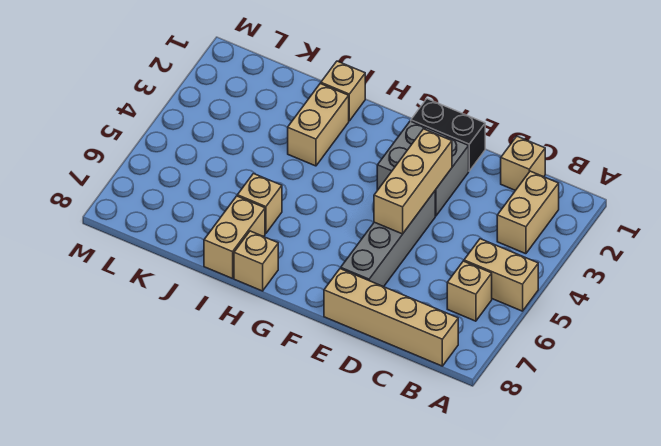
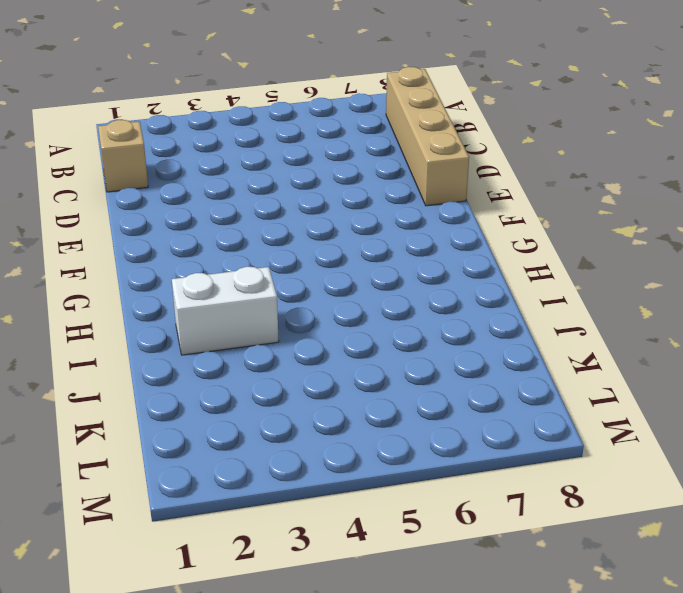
white brick I2:I3 level 1 -> tan brick I2:I3 level 1
none -> tan brick A5:B5 level 1
none -> tan brick B2:B3 level 1
none -> tan brick B6 level 1

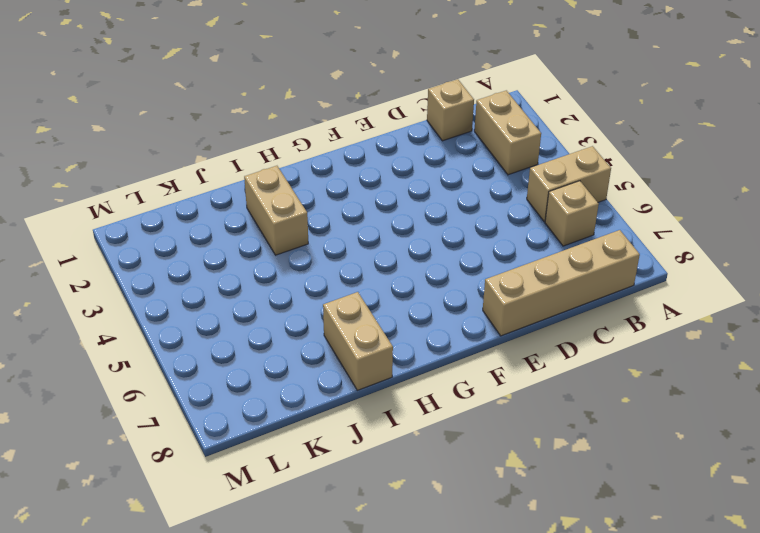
none -> black brick E1:F1 level 1
none -> grey brick E2:F3 level 1
none -> grey brick E4:E7 level 1

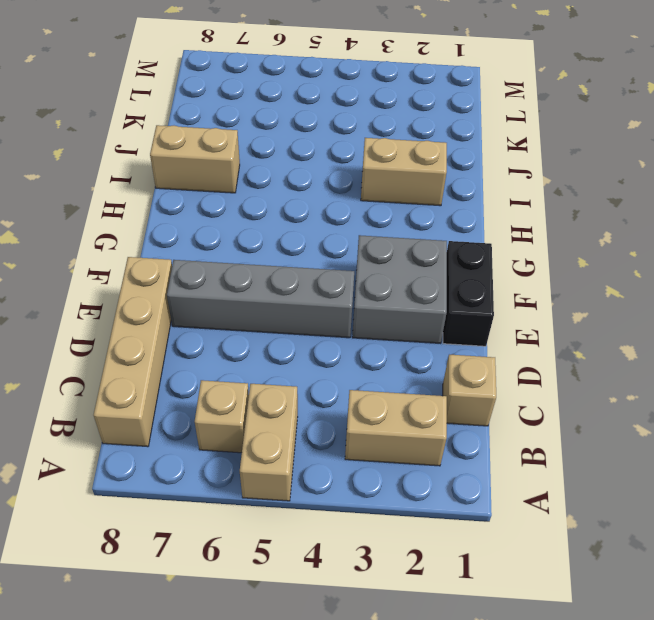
none -> tan brick H8 level 1
none -> tan brick I1 level 1
none -> tan brick I6 level 1

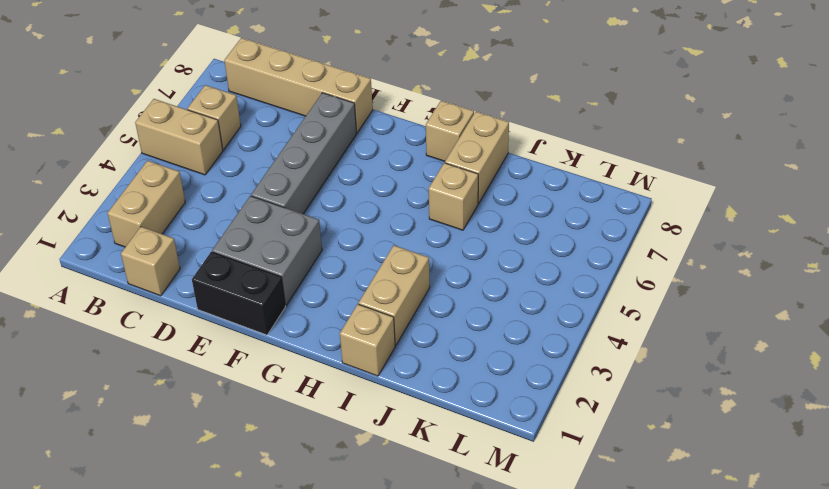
none -> tan brick E3:E5 level 2

